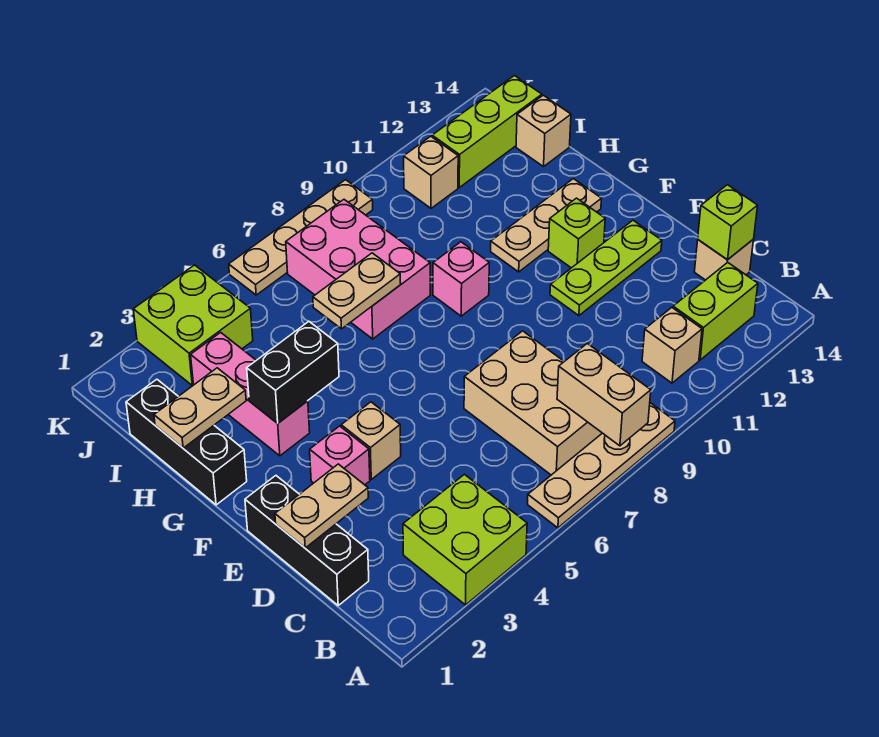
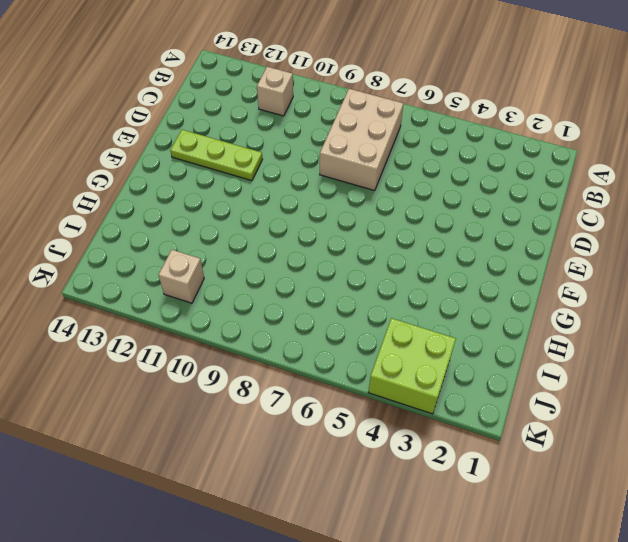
none -> lime brick A3:B4 level 1
none -> tan plate A6:A9 level 1
none -> lime brick B12:B13 level 1

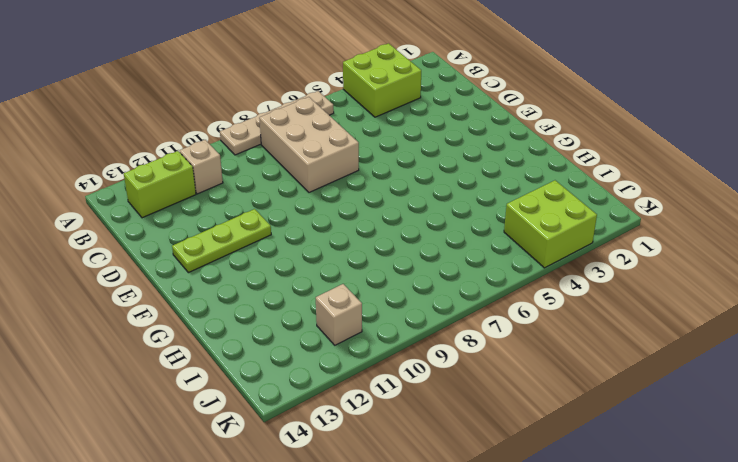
none -> black brick C1:E1 level 1
none -> tan brick C14 level 1
none -> pink brick E3 level 1

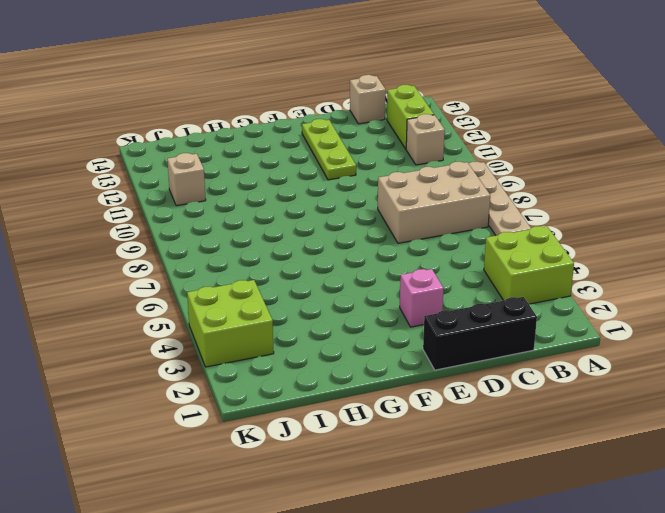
none -> tan brick E4 level 1
none -> lime brick F12 level 1
none -> black brick G1:I1 level 1

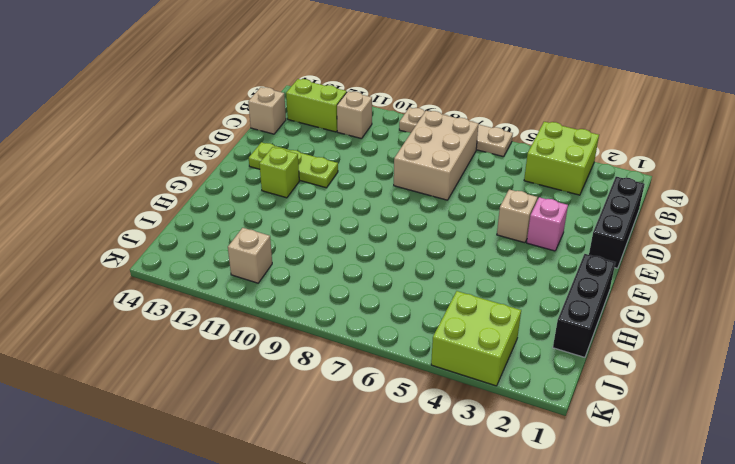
none -> pink brick G3:I3 level 1
none -> pink brick G9 level 1
none -> tan plate G11:G13 level 1

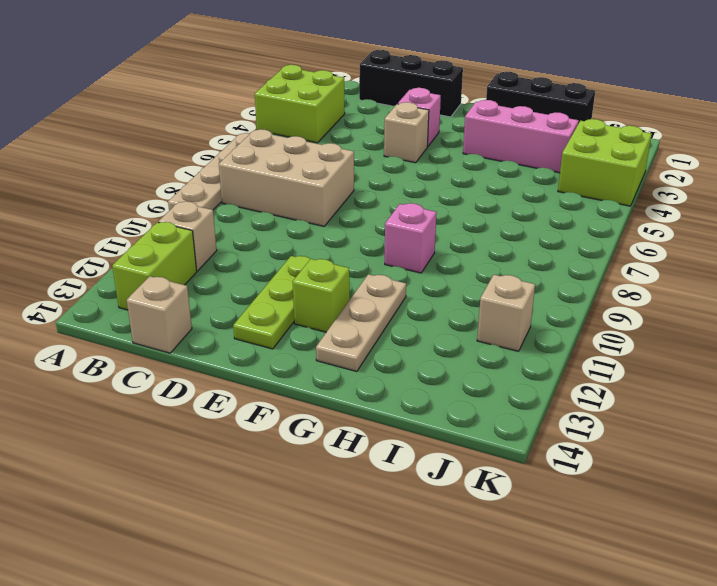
none -> pink brick H7:J8 level 1
none -> tan brick I14 level 1
none -> lime brick J12:J14 level 1

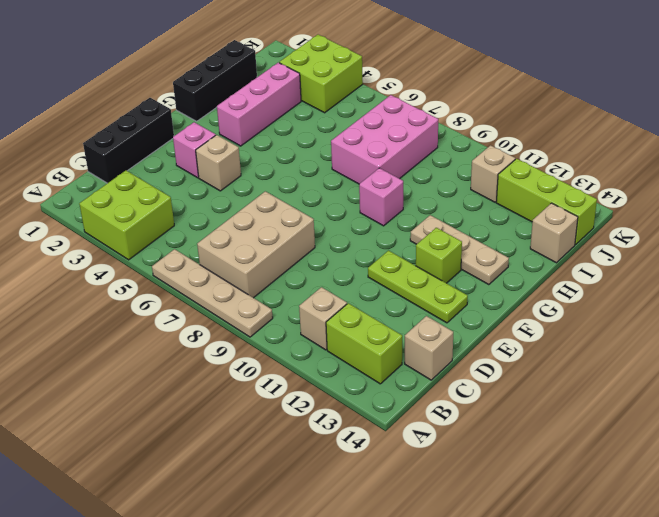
none -> tan plate K6:K9 level 1
none -> tan brick A8:B8 level 2
none -> lime brick C14 level 2

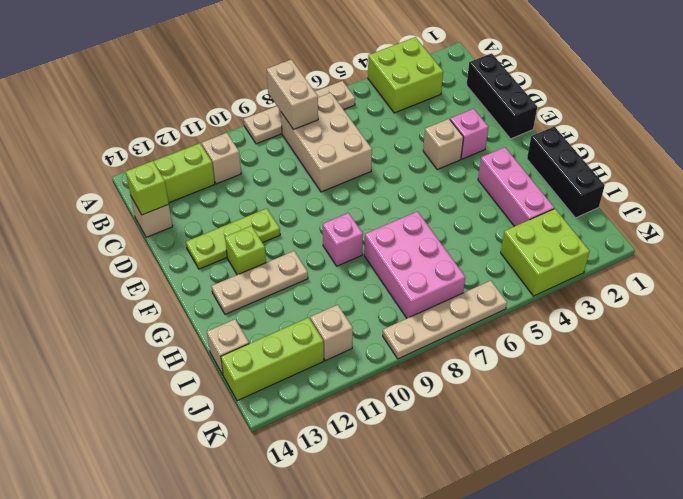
none -> tan plate D1:D2 level 2
none -> black brick G3:G4 level 2
none -> tan plate H1:H2 level 2

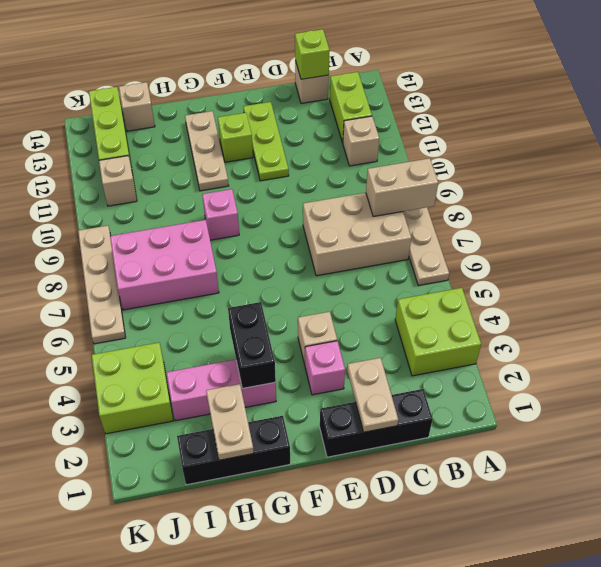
none -> tan plate H6:H7 level 2

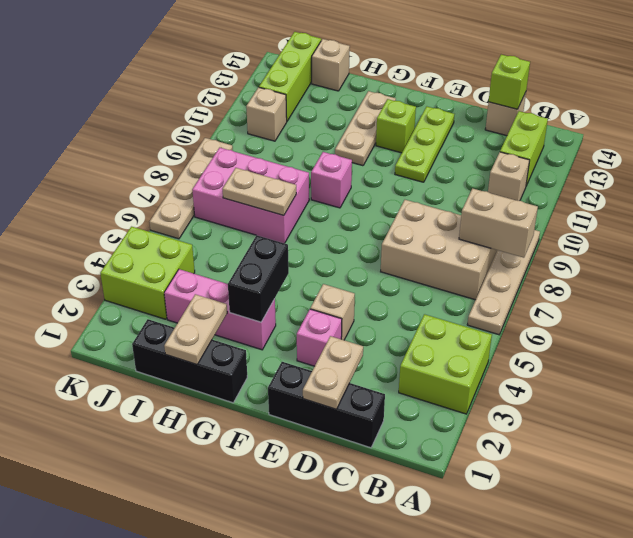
tan plate H7:I7 level 2 -> tan plate H6:H7 level 2

